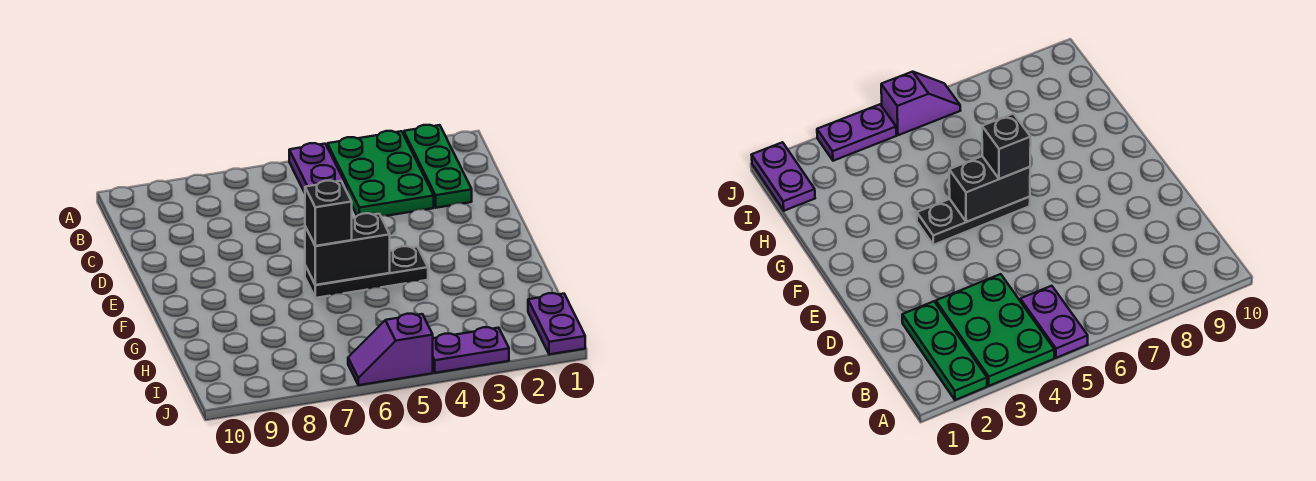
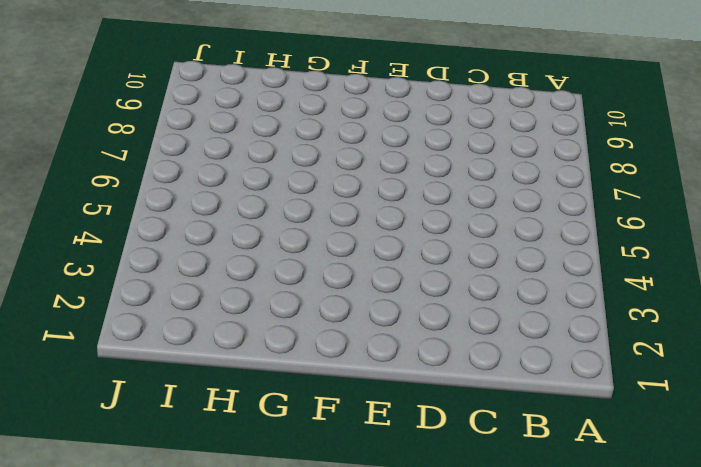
none -> green plate A2:C2 level 1
none -> green plate A3:C4 level 1

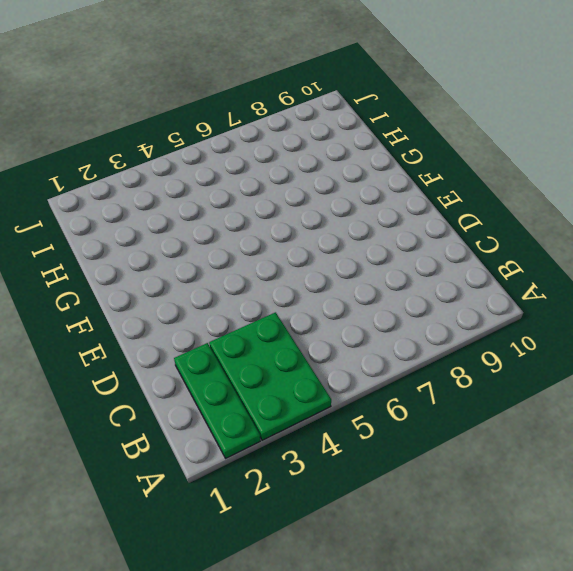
none -> purple plate A5:B5 level 1
none -> black plate F4:F6 level 1

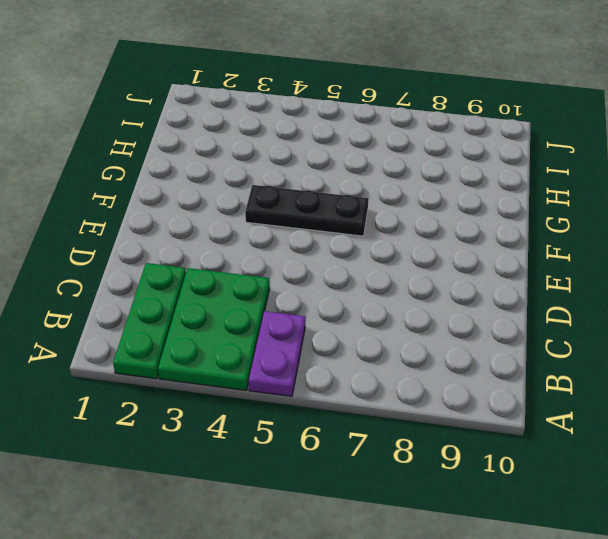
none -> purple plate I1:J1 level 1
none -> purple plate J3:J4 level 1

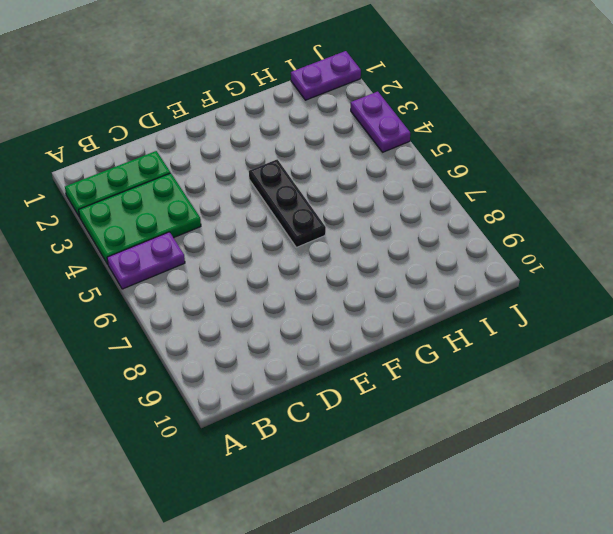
none -> purple slope J5:J6 level 1 top 5
none -> black brick F5:F6 level 2

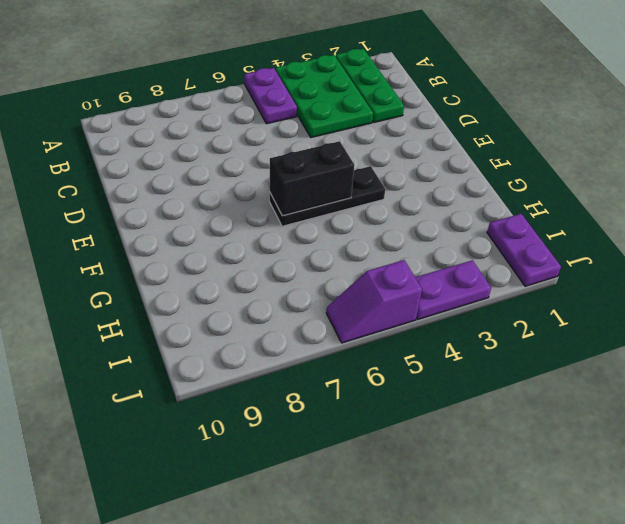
none -> black brick F6 level 3

